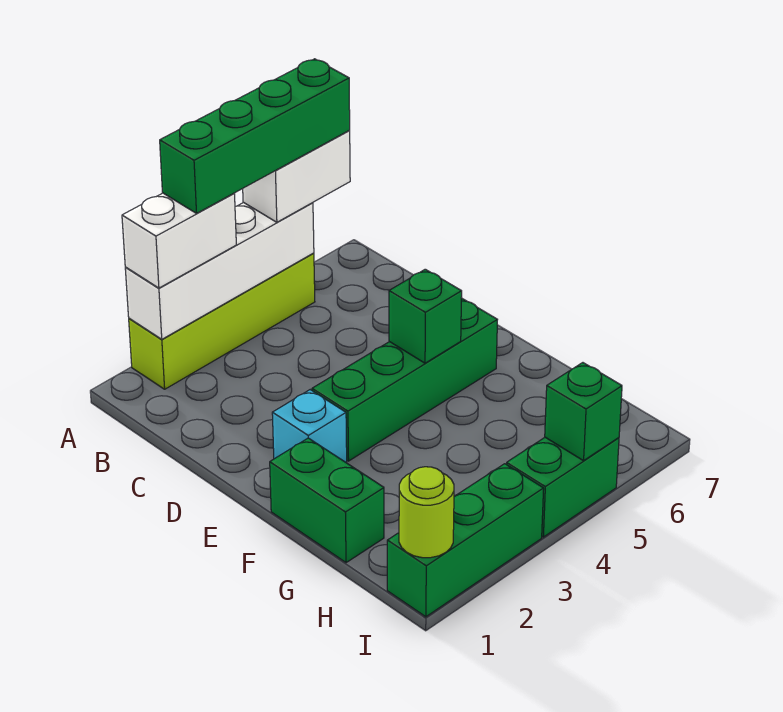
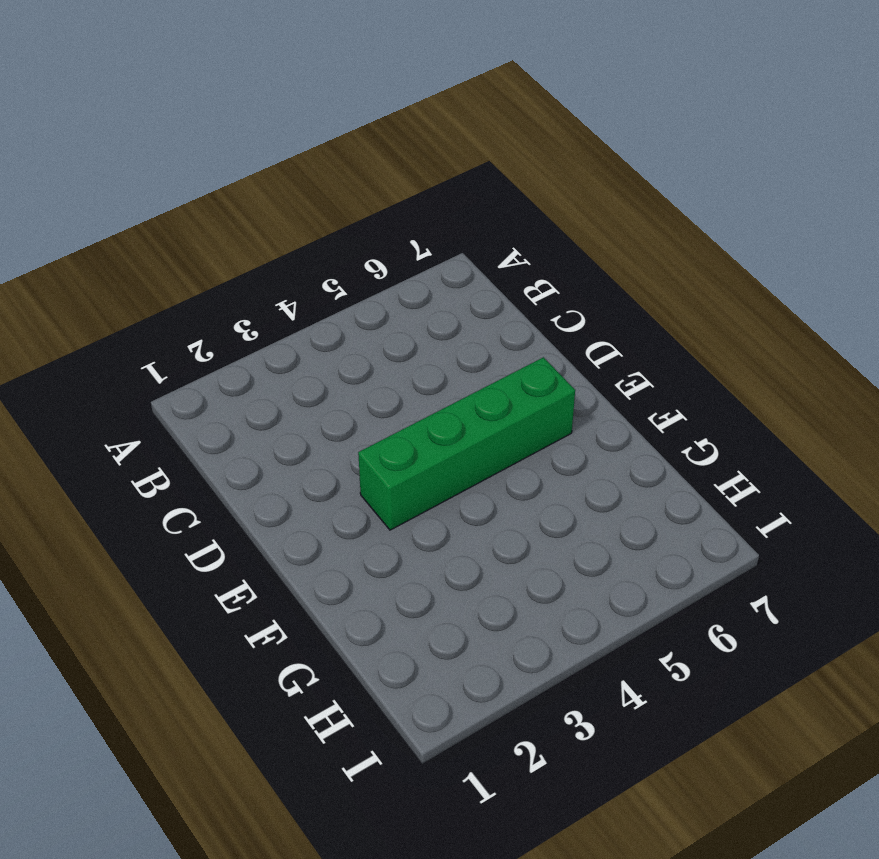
none -> lime brick A2:A5 level 1
none -> cyan brick E2 level 1
none -> green brick F1:G1 level 1

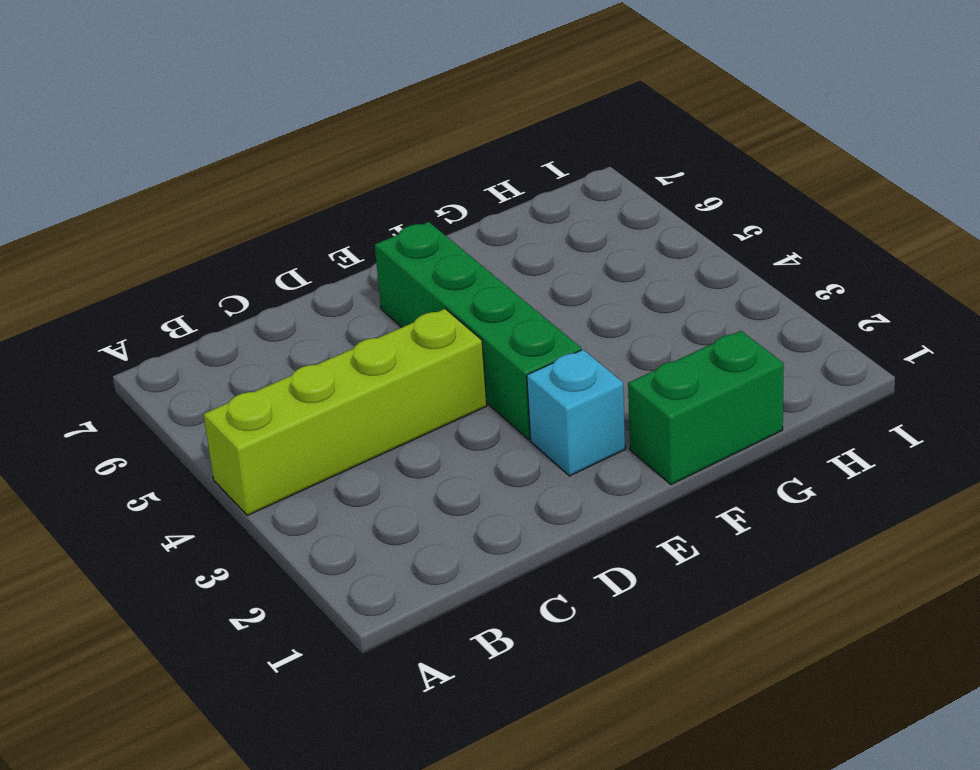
lime brick A4:D4 level 1 -> lime brick A2:A5 level 1
none -> green brick I1:I3 level 1
none -> green brick I4:I5 level 1
none -> white brick A2:A5 level 2

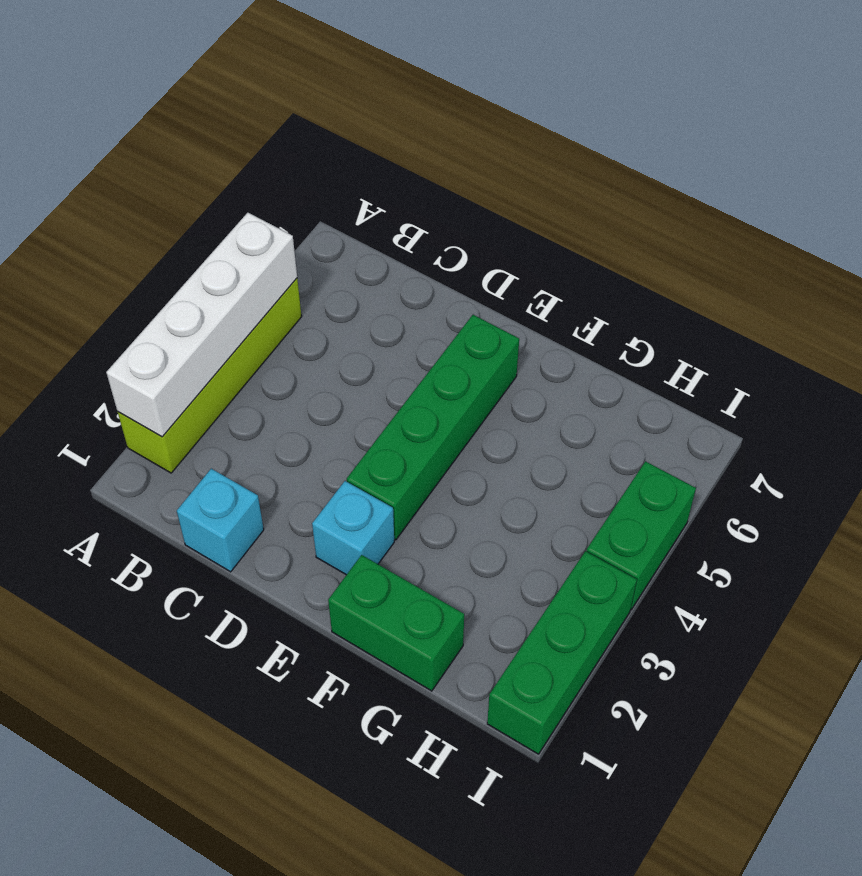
cyan brick C1 level 1 -> none
none -> green brick E5 level 2
none -> lime round brick I1 level 2
none -> green brick I5 level 2

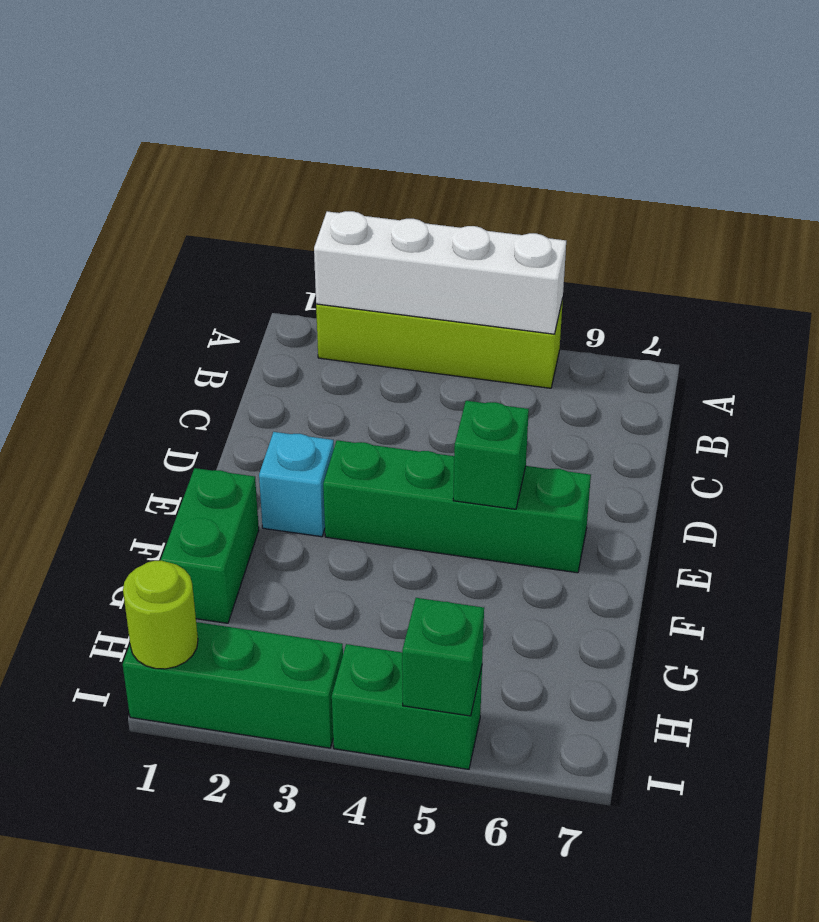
none -> white brick A2:A3 level 3
none -> white brick A5:A6 level 3
none -> green brick A3:A6 level 4

